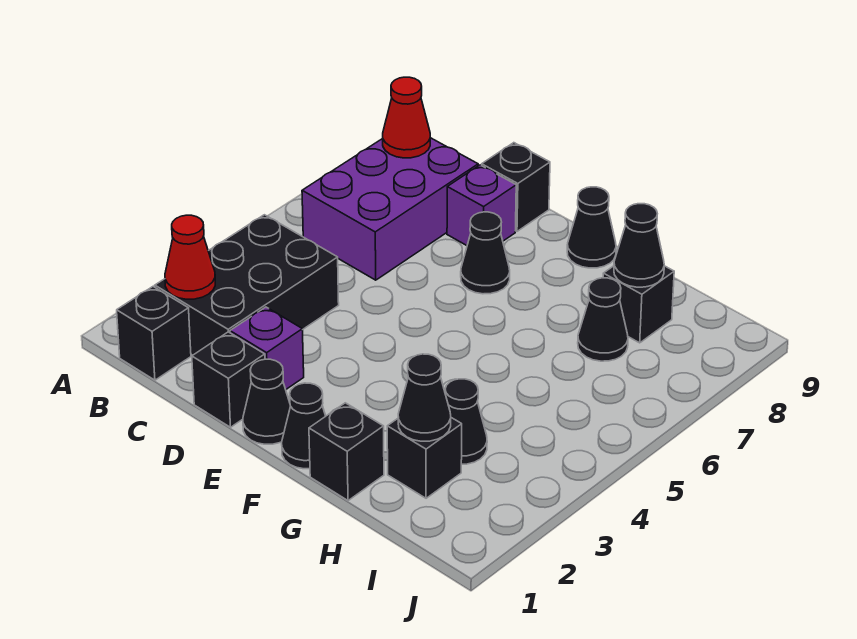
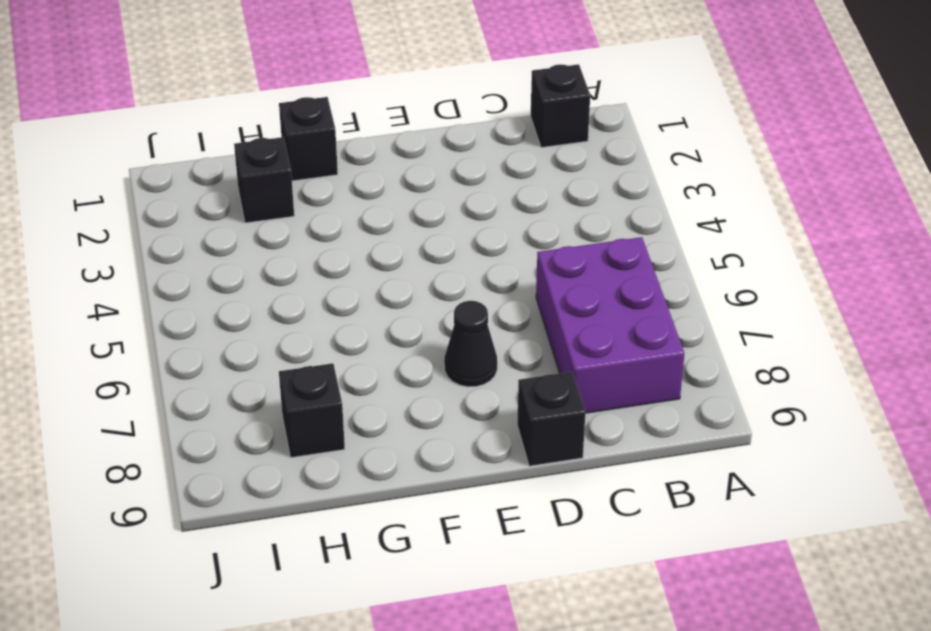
none -> black brick B2:C4 level 1
none -> black brick D1 level 1
none -> purple brick D2 level 1

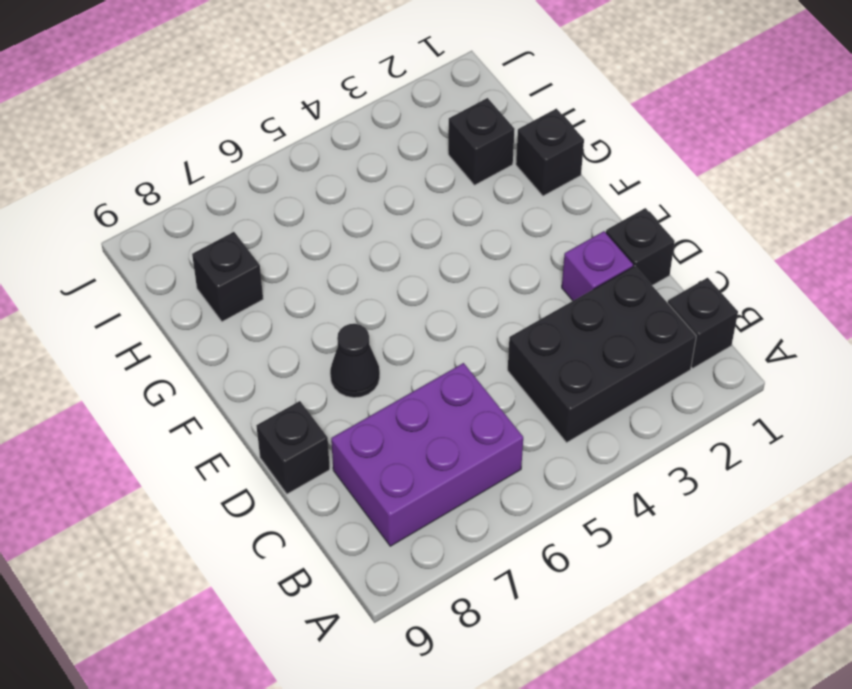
none -> purple brick D8 level 1
none -> black cone E1 level 1
none -> black cone F1 level 1

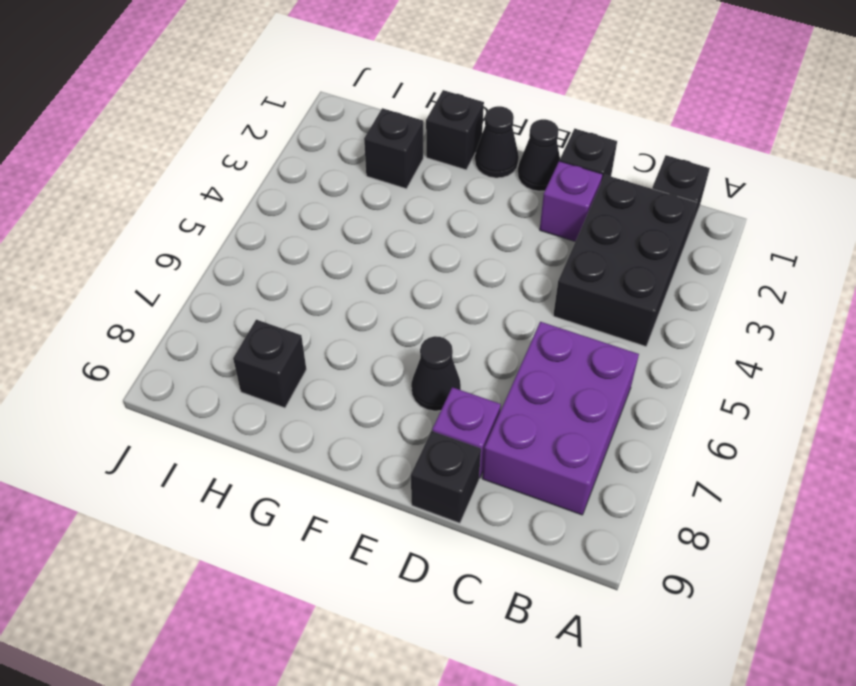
none -> black cone F9 level 1
none -> black cone H3 level 1
none -> black cone H7 level 1

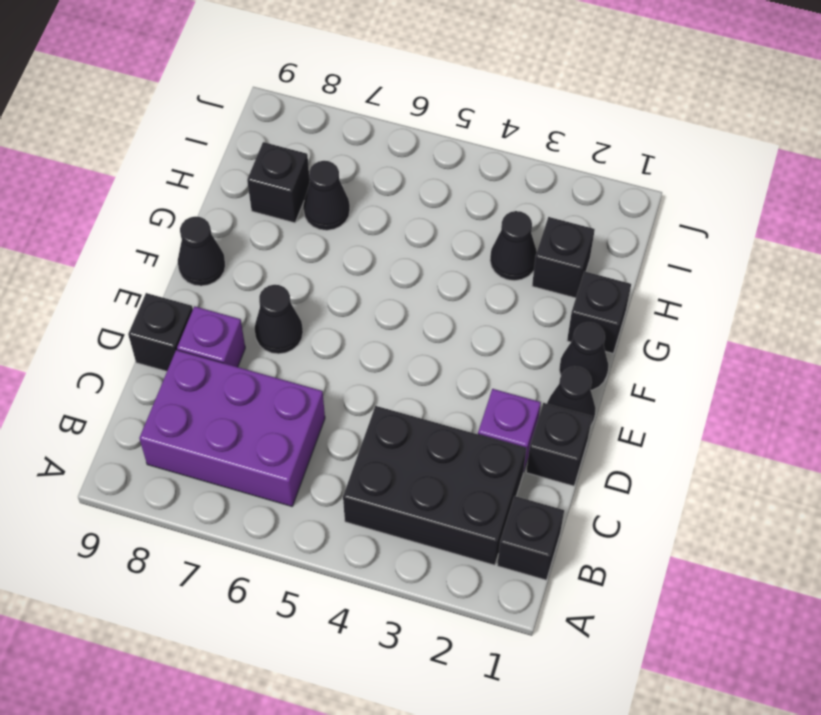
none -> red cone B2 level 2
none -> red cone B8 level 2
none -> black cone H2 level 2

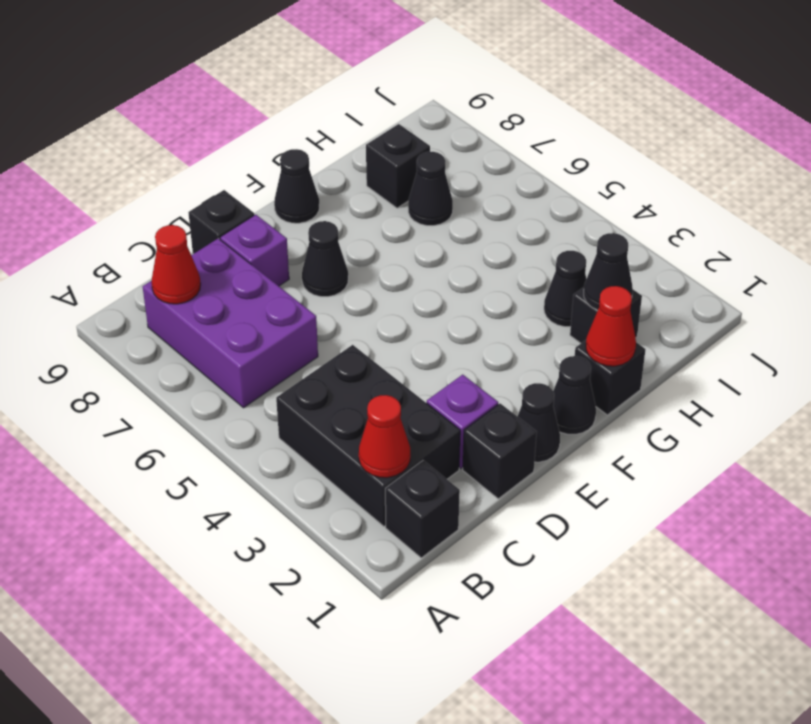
red cone G1 level 2 -> none
none -> black cone H8 level 2

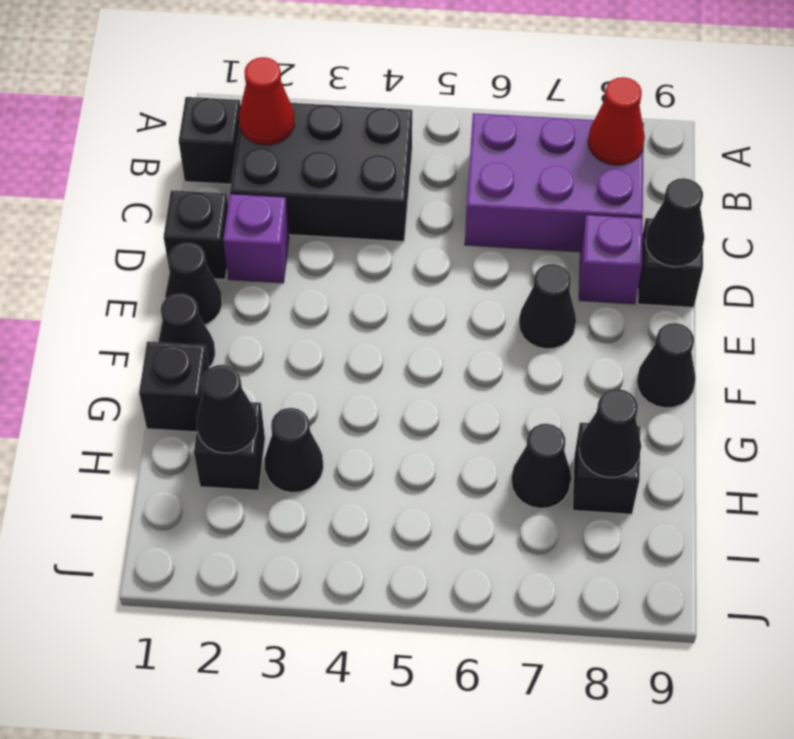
black cone D9 level 2 -> none

